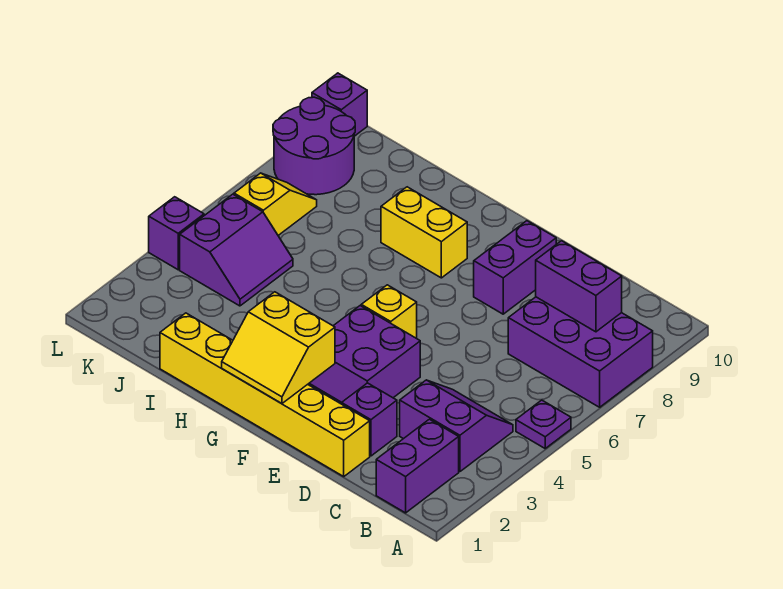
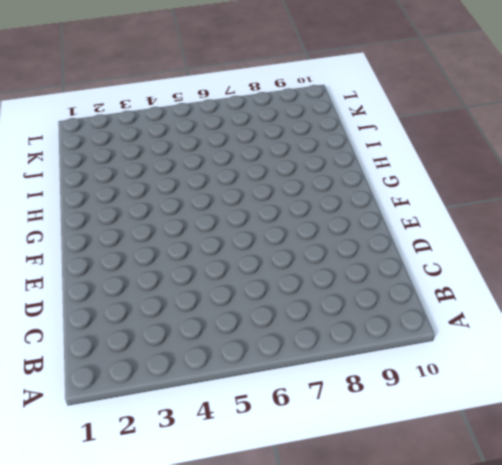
none -> purple plate A5 level 1
none -> purple brick A7:C8 level 1
none -> purple brick B1:B2 level 1

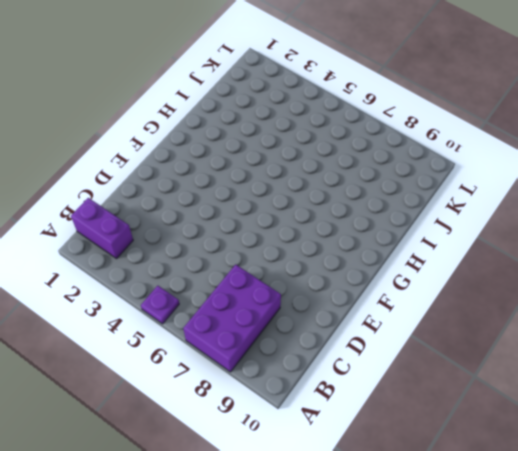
none -> purple slope B3:C4 level 1 top 3
none -> yellow brick D1:I1 level 1
none -> purple brick D2 level 1

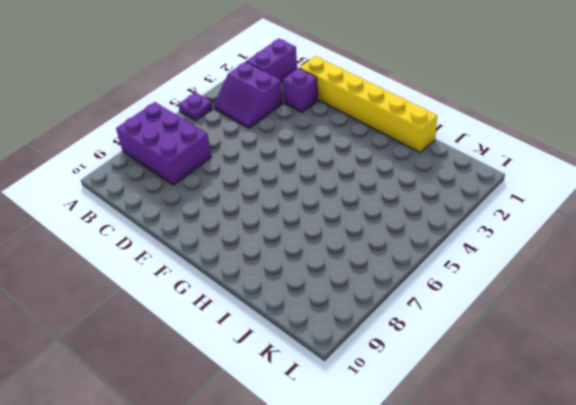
none -> purple brick E3:F4 level 1
none -> purple brick E8:E9 level 1
none -> yellow brick F5 level 1

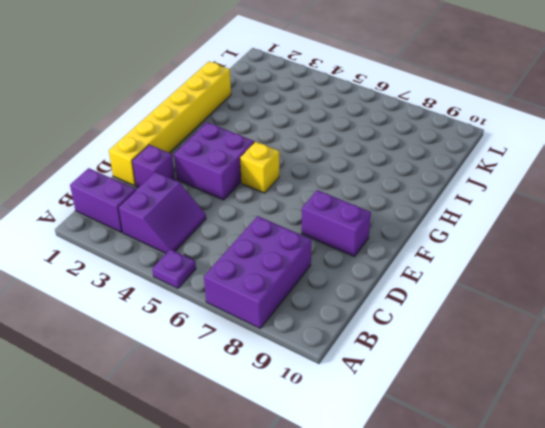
none -> yellow brick G8:H8 level 1
none -> purple slope J4:K5 level 1 top K
none -> yellow slope K6:K7 level 1 top 6

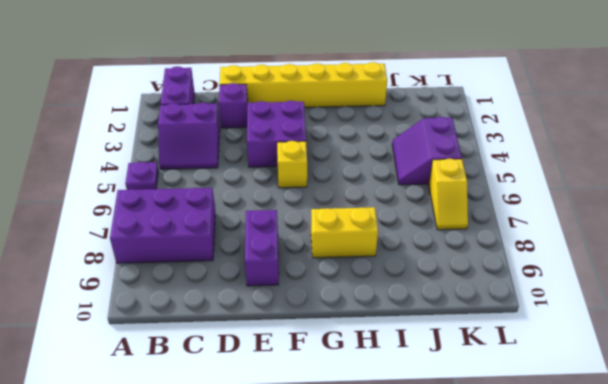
none -> purple round brick K8:L9 level 1
none -> purple brick L4 level 1
none -> purple brick L10 level 1

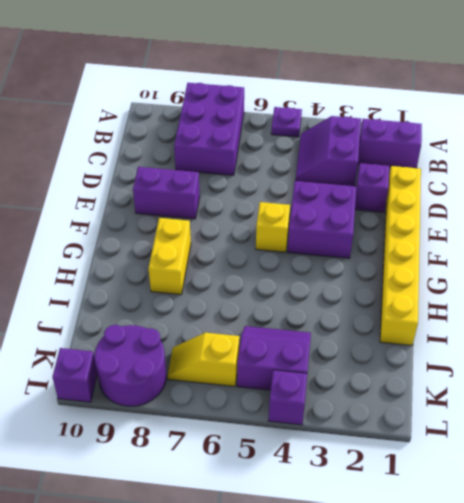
none -> purple brick B8:C8 level 2
none -> yellow slope F1:G2 level 2 top 2

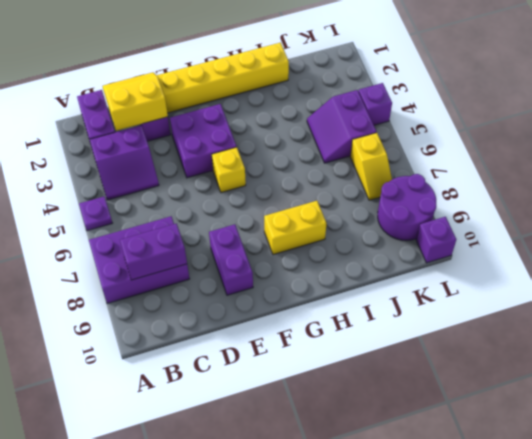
yellow slope C1:D2 level 2 top 2 -> yellow slope F1:G2 level 2 top 2

